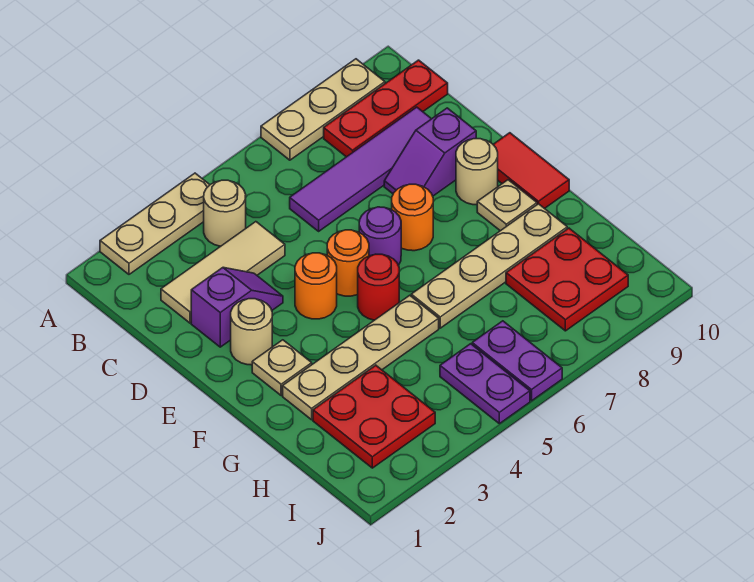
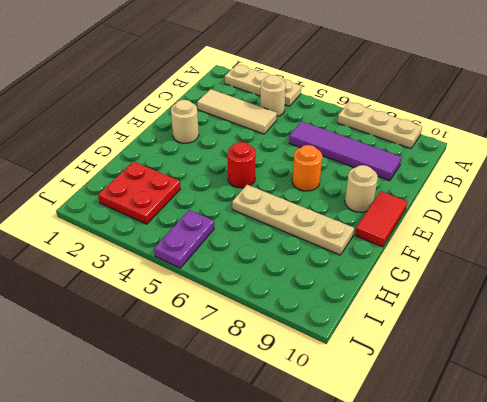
none -> red plate B8:B10 level 1
none -> purple slope D2:D3 level 1 top 2
none -> purple slope D8:D9 level 1 top 9

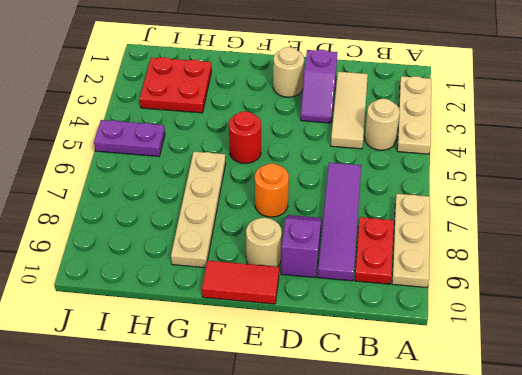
red plate B8:B9 level 1 -> red plate B8:B10 level 1
none -> orange round brick E4 level 1
none -> orange round brick E5 level 1
none -> purple round brick E6 level 1

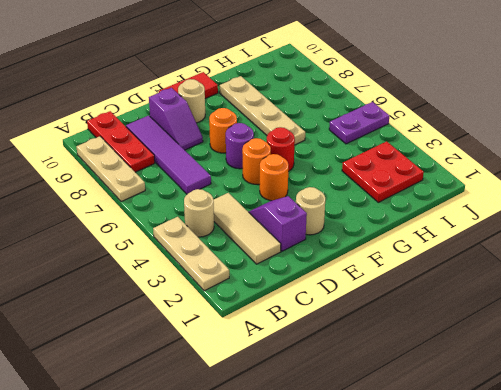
none -> tan plate F2 level 1
none -> tan plate F9 level 1
none -> tan plate G2:G5 level 1

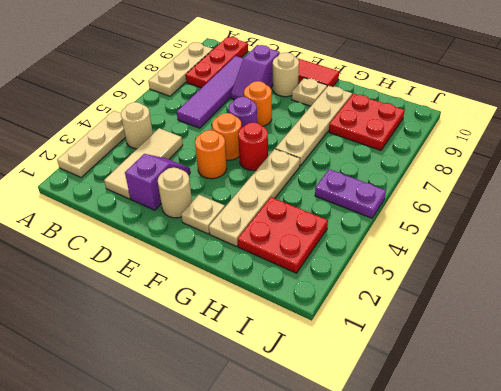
none -> purple plate I6:J6 level 1

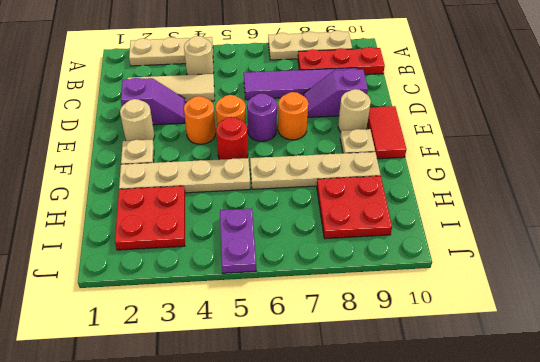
none -> purple plate I6:J6 level 1

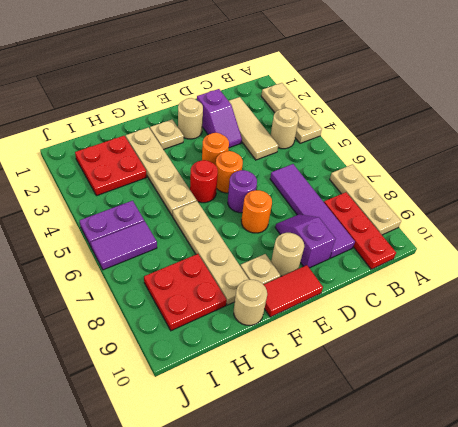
tan round brick G10 level 1 -> none
purple tile I6:J6 level 1 -> purple plate I6:J6 level 1

